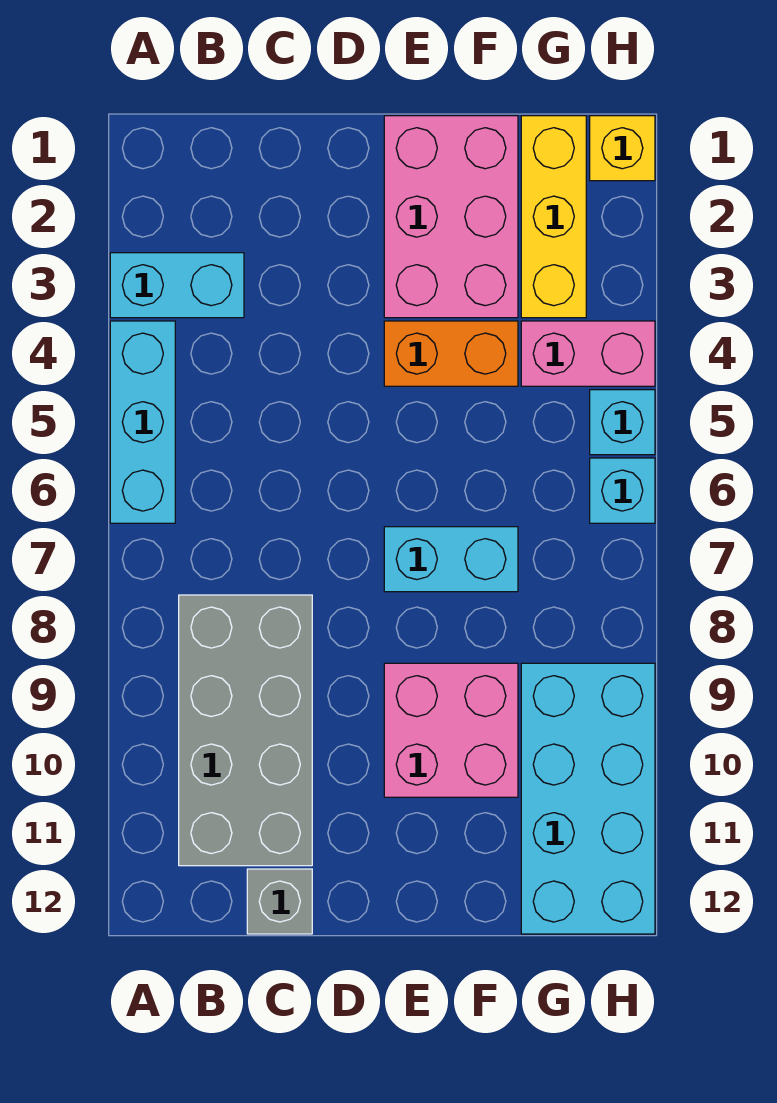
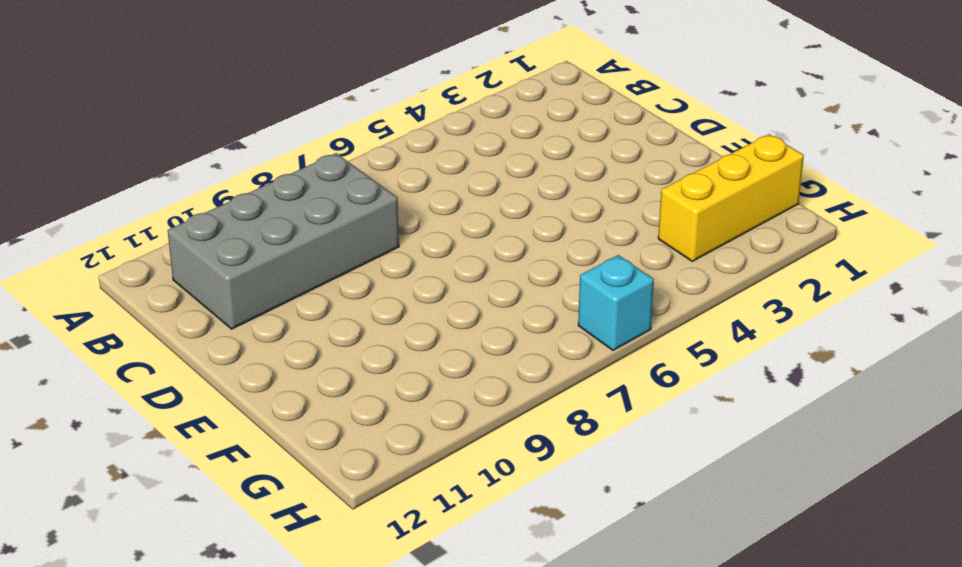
none -> cyan brick A3:B3 level 1
none -> cyan brick A4:A6 level 1
none -> grey brick C12 level 1

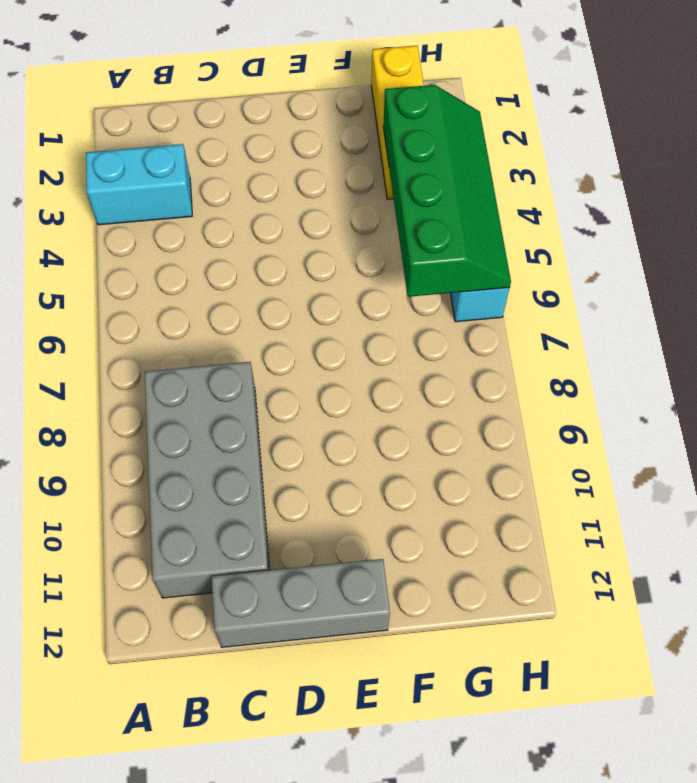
grey brick C12:E12 level 1 -> grey brick C12 level 1
green slope G3:H6 level 2 top G -> none
none -> cyan brick A4:A6 level 1
none -> pink brick E1:F3 level 1
none -> orange brick E4:F4 level 1

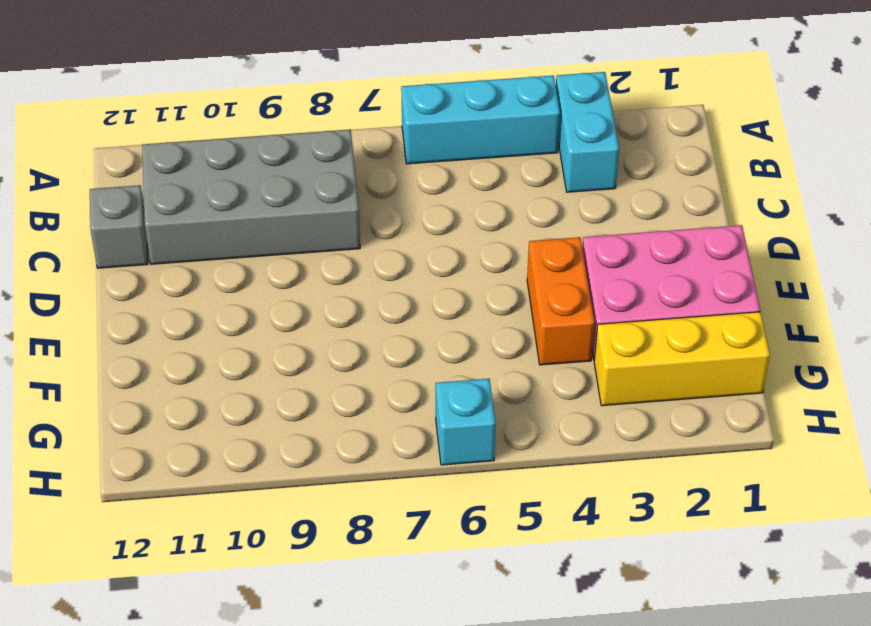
none -> cyan brick E7:F7 level 1
none -> pink brick E9:F10 level 1
none -> pink brick G4:H4 level 1

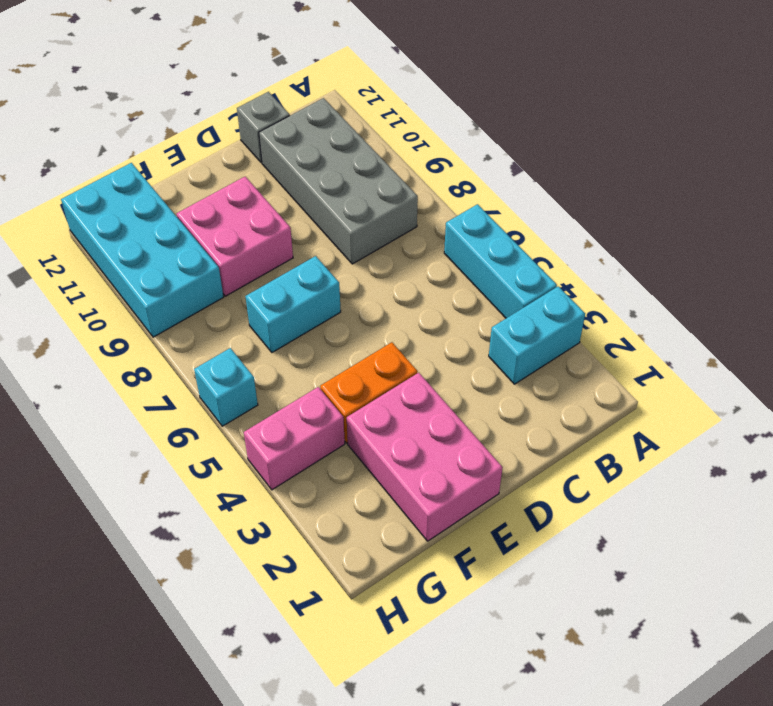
none -> yellow brick G1:G3 level 1
none -> yellow brick H1 level 1
none -> cyan brick H5 level 1

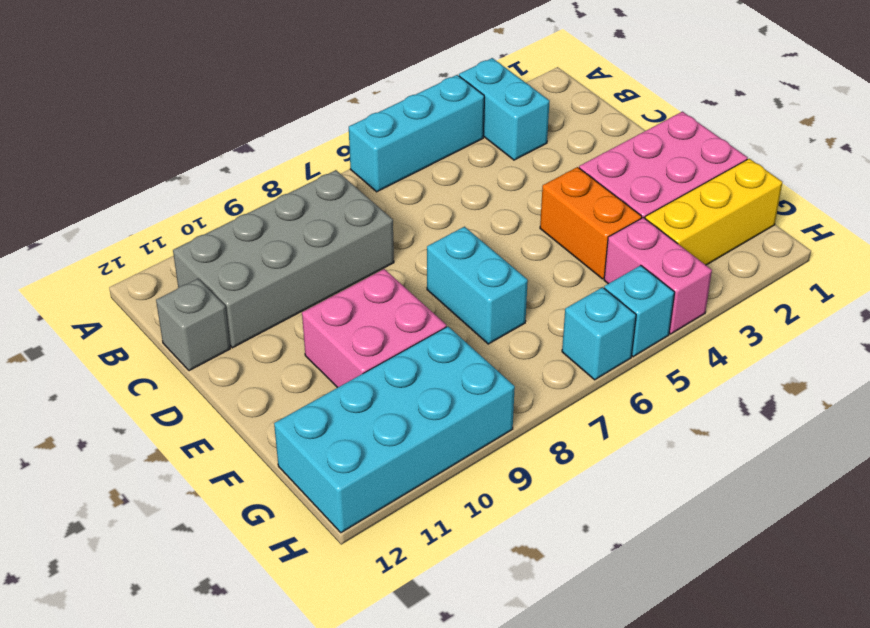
none -> yellow brick H1 level 1

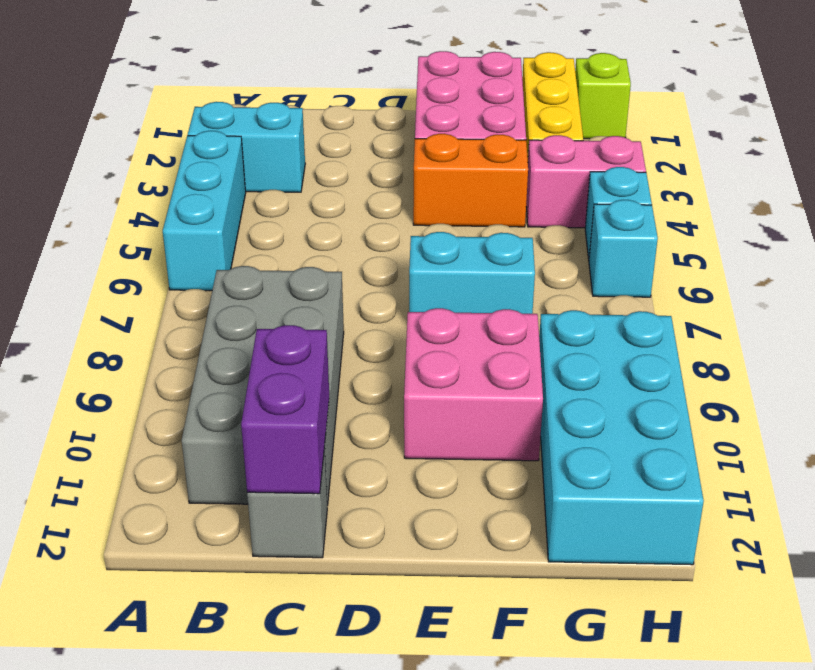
purple brick C11:C12 level 2 -> none
lime brick H1 level 1 -> yellow brick H1 level 1

